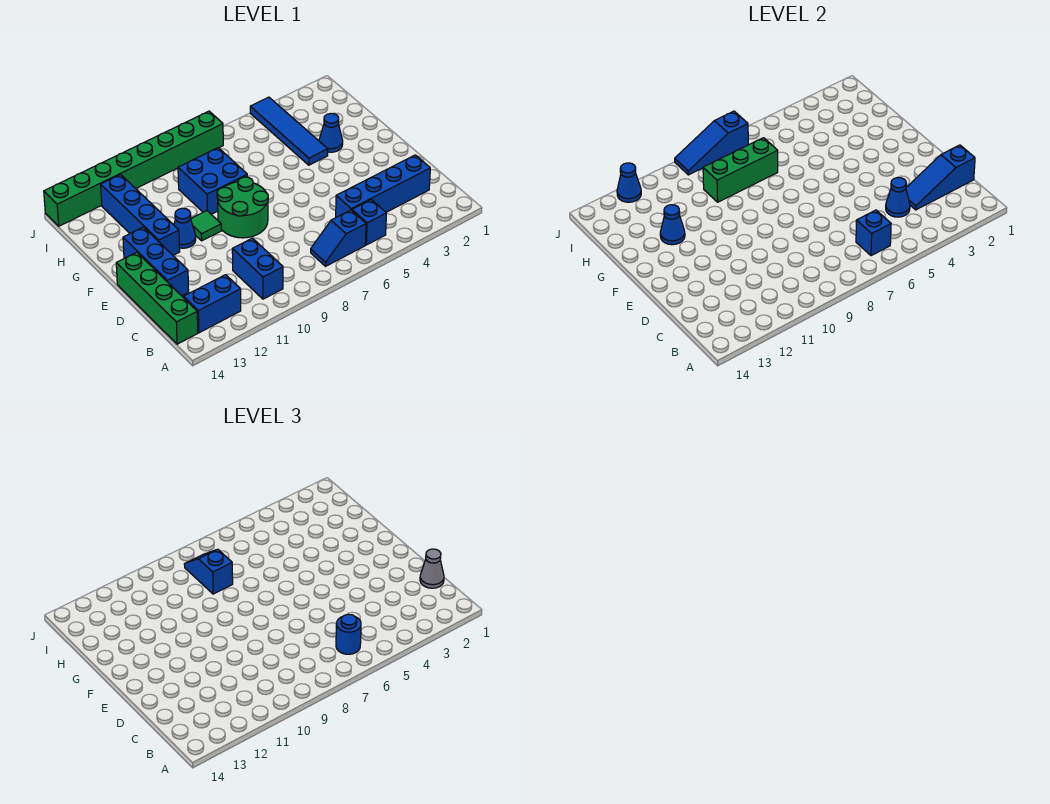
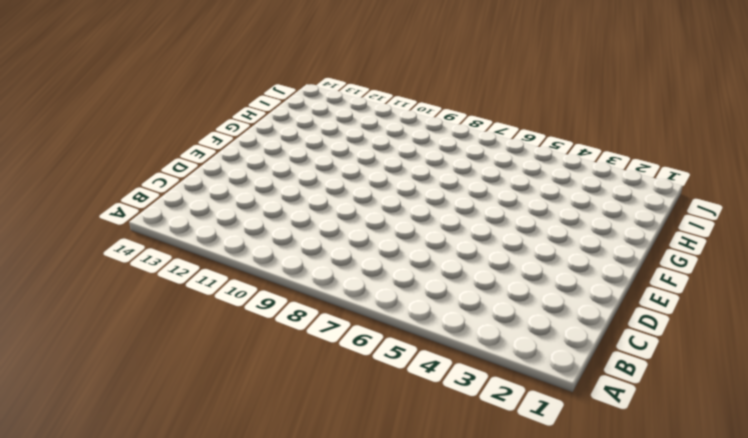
none -> blue brick B5 level 1
none -> blue slope B6:B7 level 1 top 6
none -> blue brick B10:C10 level 1

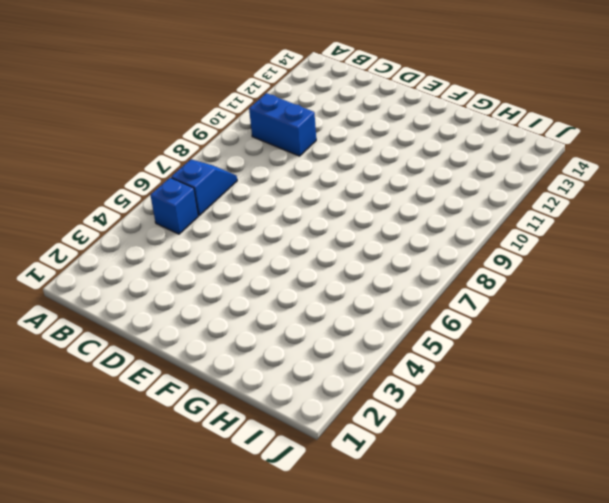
none -> blue brick B12:B13 level 1
none -> green brick B14:E14 level 1
none -> blue brick C2:C5 level 1

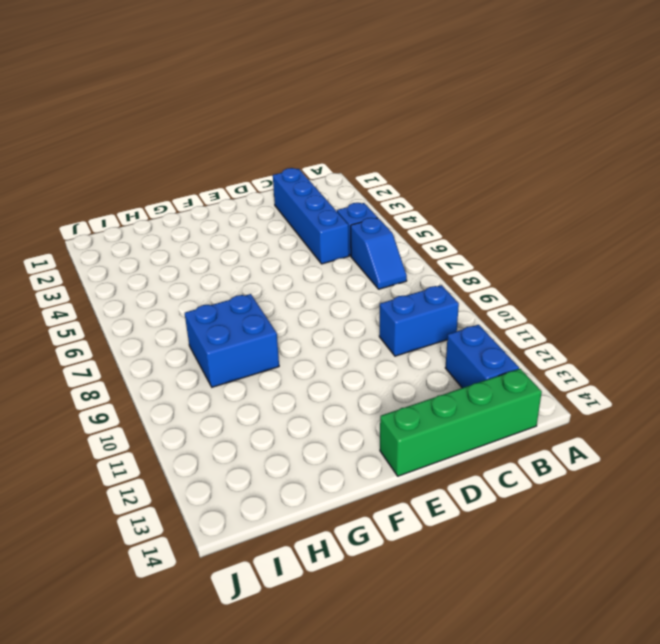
none -> blue brick D13:F13 level 1
none -> green round brick E8:F9 level 1
none -> green tile F10 level 1

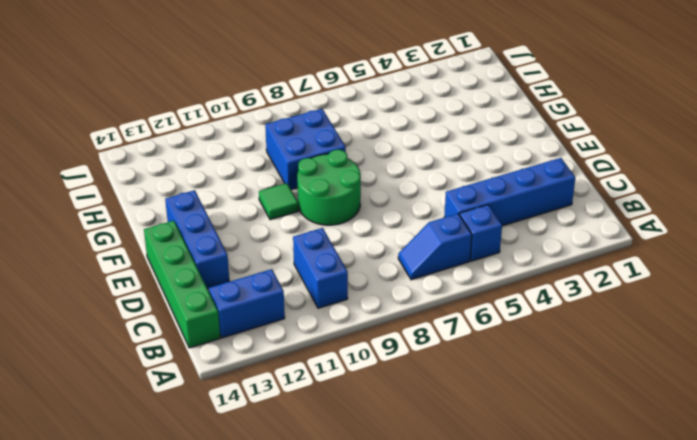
none -> blue cone F11 level 1
none -> blue brick F12:I12 level 1
none -> blue cone G3 level 1

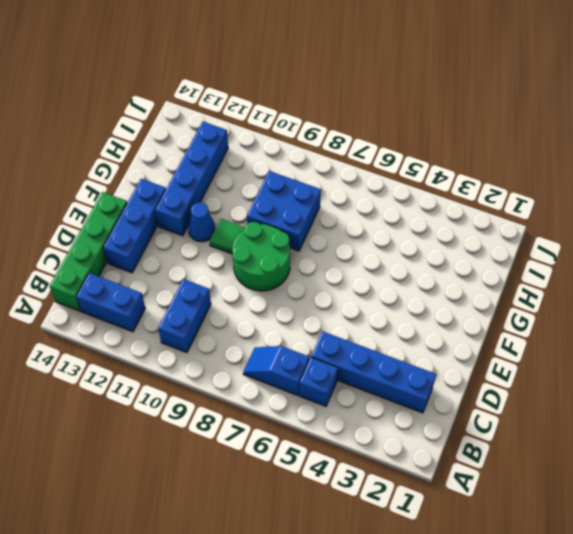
none -> blue cone G3 level 1
none -> blue tile G4:J4 level 1
none -> green brick J7:J14 level 1

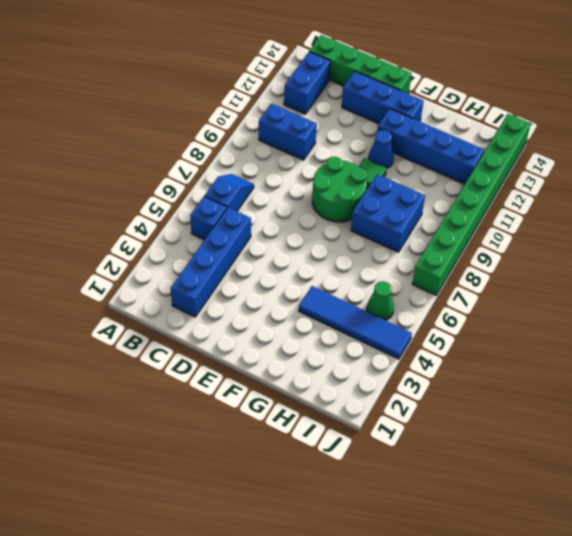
green cone I5 level 1 -> none
none -> blue cone G3 level 1
none -> blue brick B6 level 2
none -> blue slope C1:C3 level 2 top 1

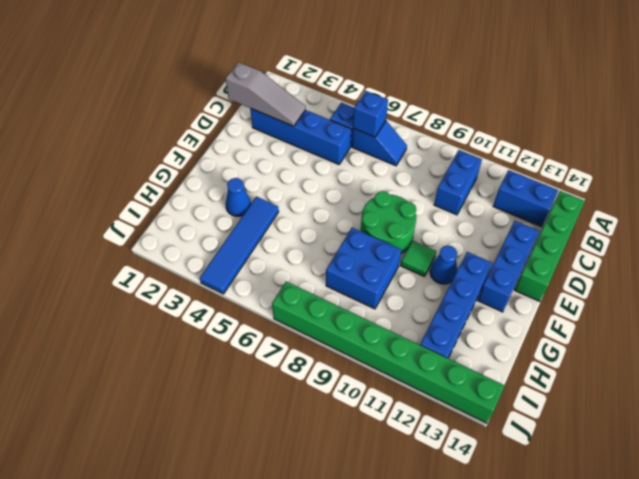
grey slope C1:C3 level 2 top 1 -> blue slope C1:C3 level 2 top 1
none -> blue cone C4 level 2
none -> blue cone G12 level 2
none -> green brick H7:H9 level 2

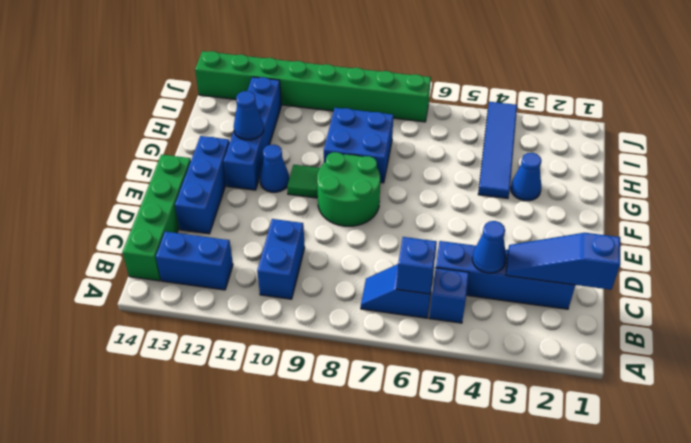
none -> green brick H7:H9 level 2
none -> blue slope J7:J9 level 2 top 7
none -> blue cone J12 level 2

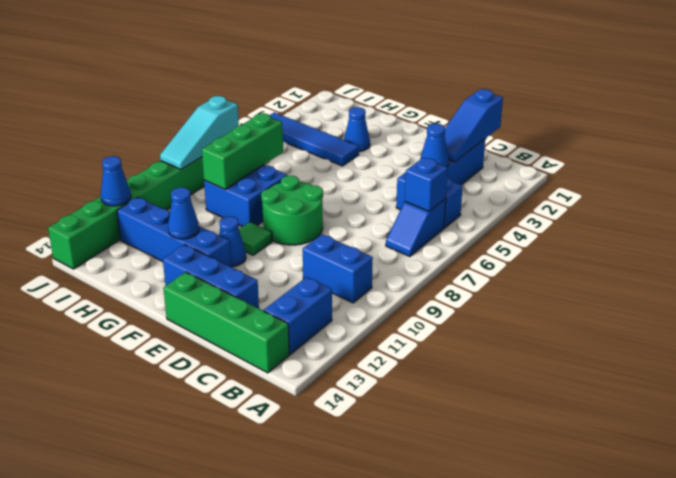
cyan slope J7:J9 level 2 top 7 -> blue slope J7:J9 level 2 top 7
none -> blue round brick B6 level 3
none -> grey cone C1 level 3
none -> blue slope H8:I8 level 3 top H

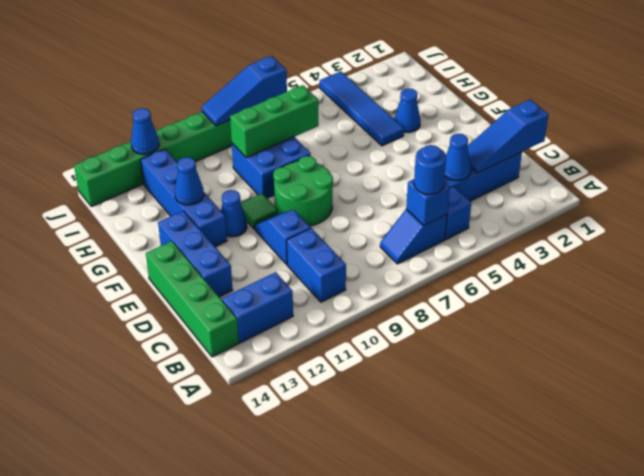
blue slope D10:E10 level 1 top D -> blue slope H8:I8 level 3 top H
none -> grey cone C1 level 3

